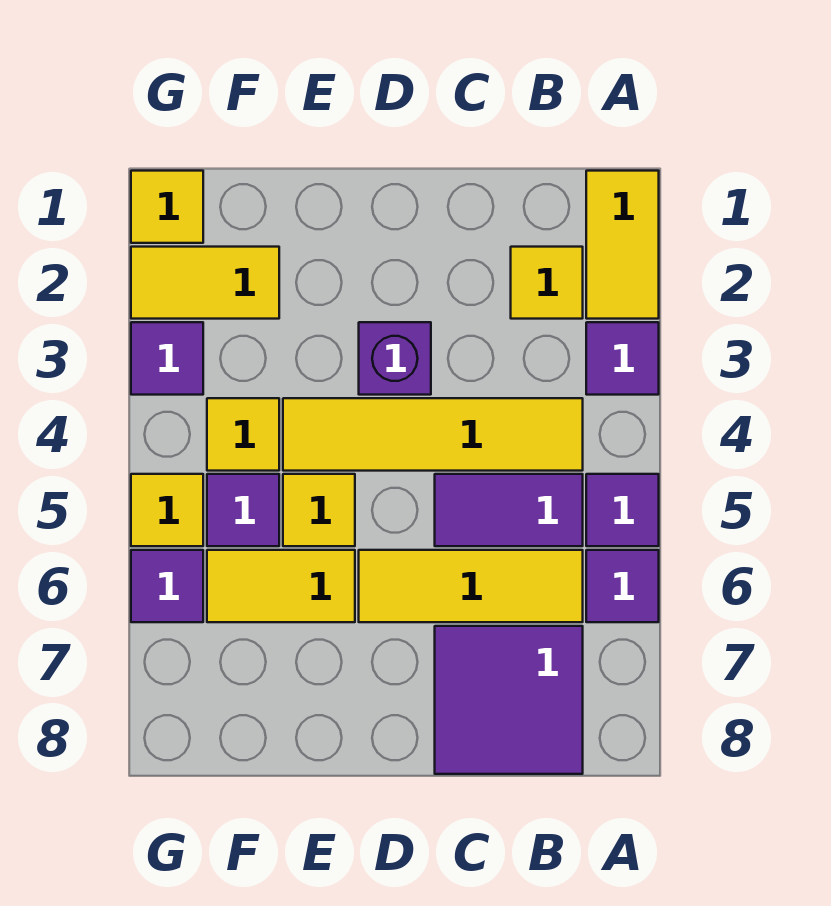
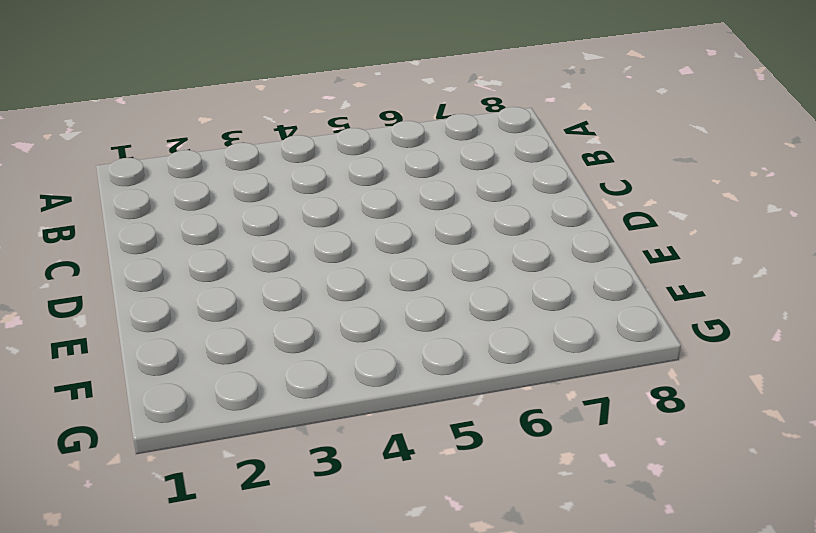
none -> yellow tile A1:A2 level 1
none -> purple tile A3 level 1
none -> purple tile A5 level 1

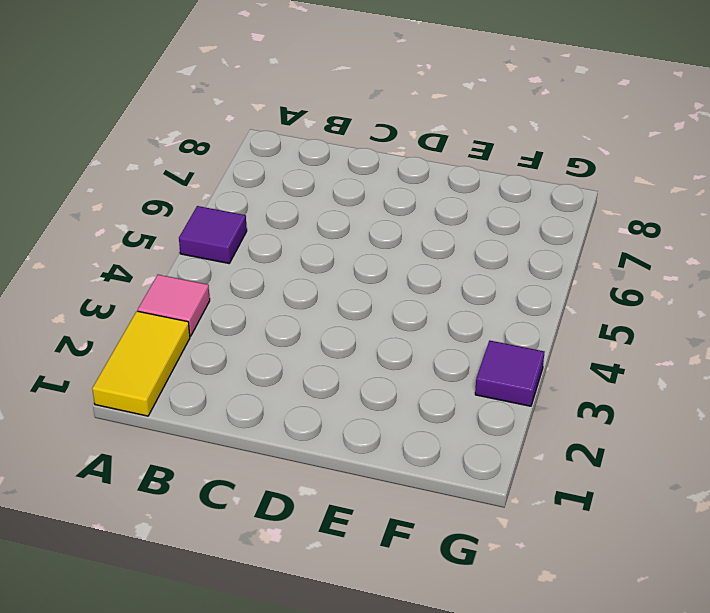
pink tile A3 level 1 -> purple tile A3 level 1
none -> purple tile A6 level 1
none -> yellow tile B2 level 1
none -> yellow tile B4:E4 level 1

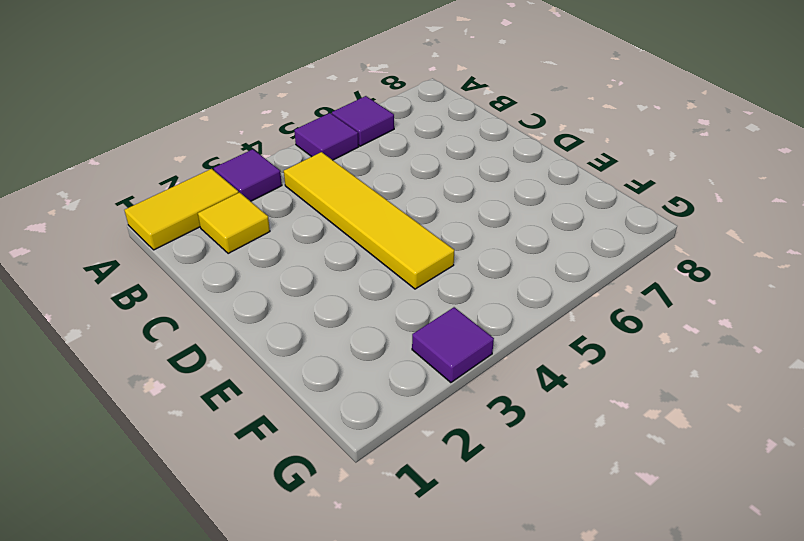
none -> purple tile B5:C5 level 1
none -> yellow tile B6:D6 level 1
none -> purple tile B7:C8 level 1

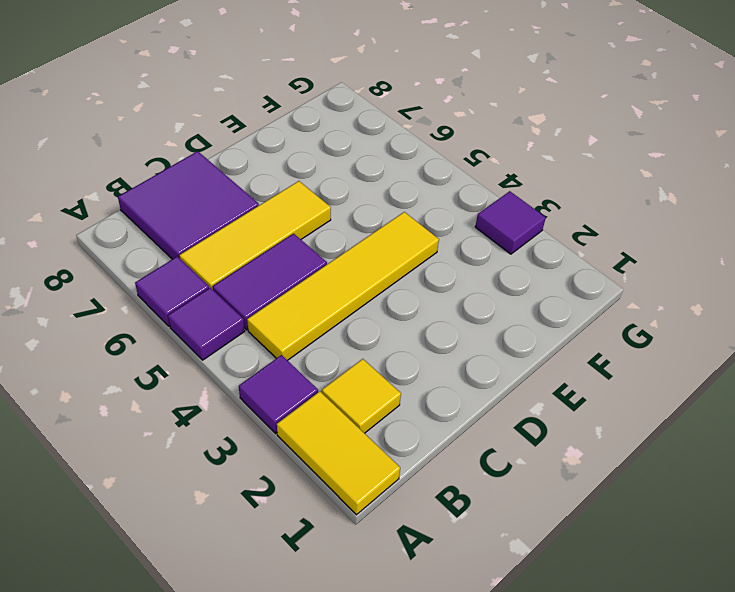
none -> purple brick D3 level 1
none -> yellow tile E5 level 1
none -> yellow tile E6:F6 level 1

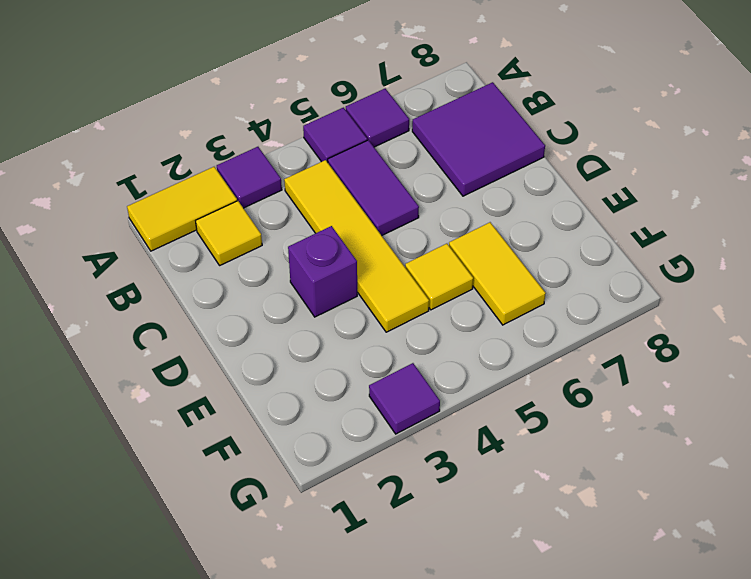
none -> yellow tile B6:D6 level 1
none -> yellow tile F2:G2 level 1
none -> yellow tile F4 level 1

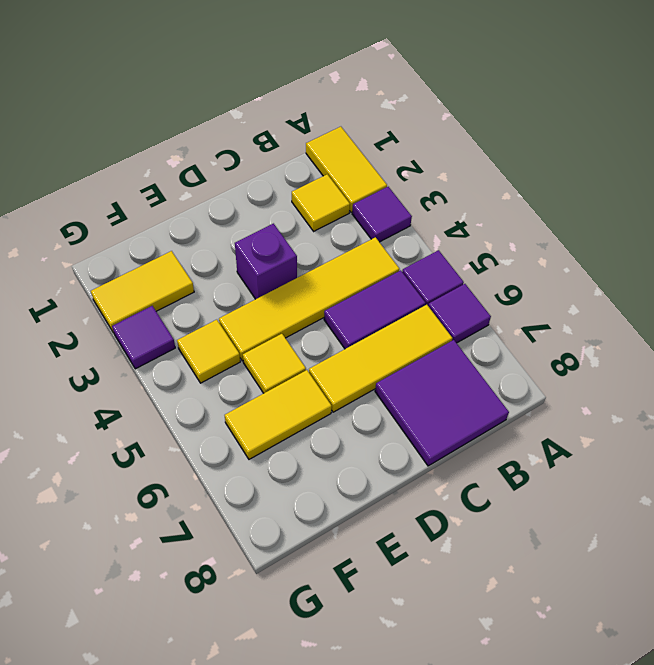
none -> purple tile F5 level 1
none -> yellow tile G1 level 1
none -> yellow tile G5 level 1

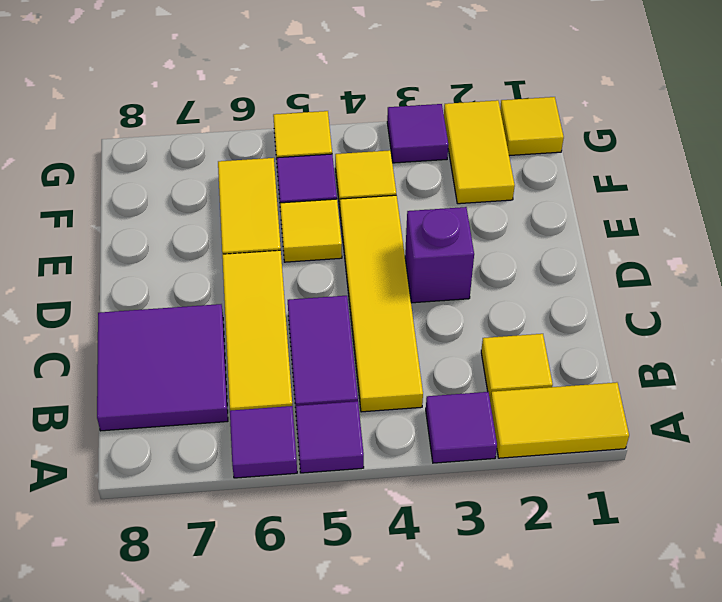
none -> purple tile G6 level 1

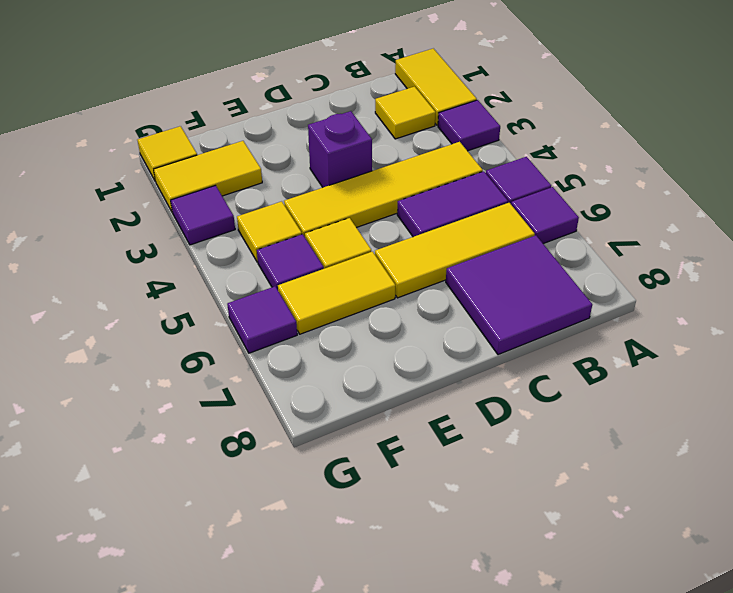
none -> yellow tile G5 level 1

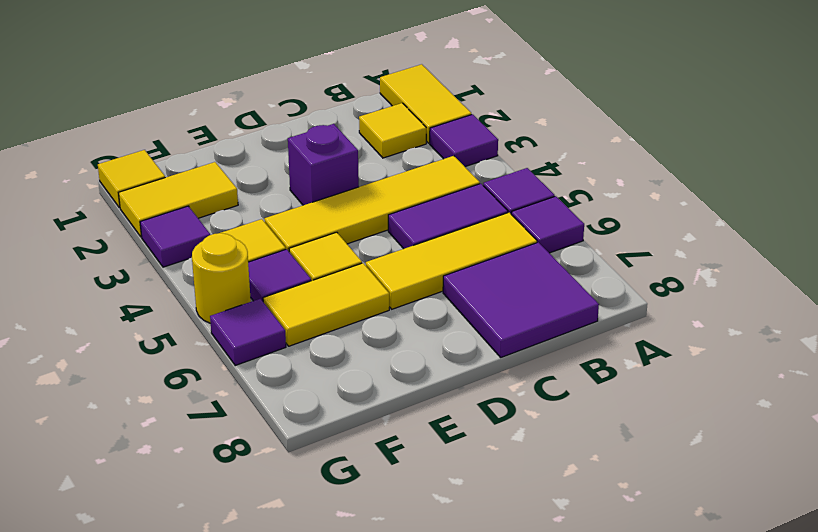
yellow round brick G5 level 1 -> yellow tile G5 level 1

